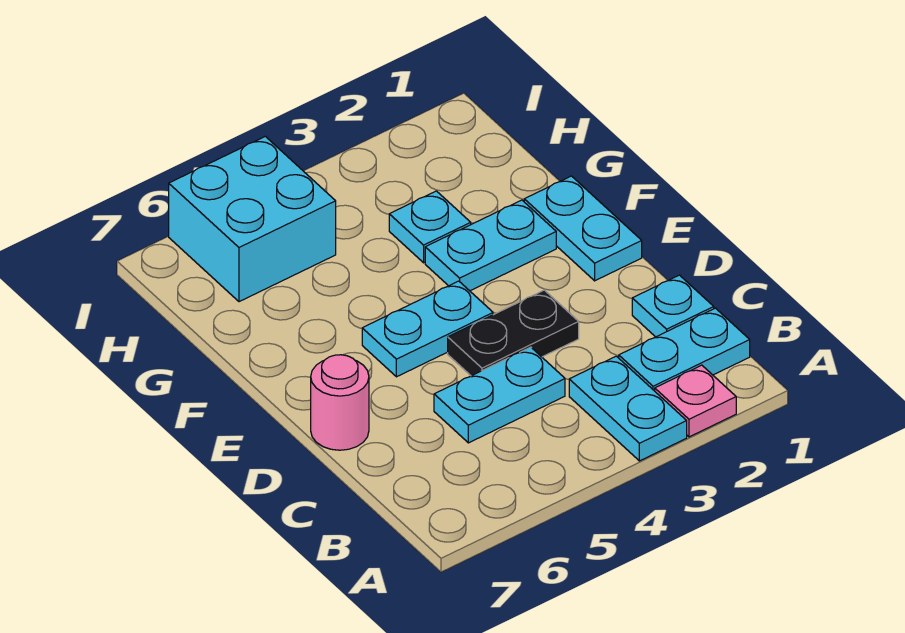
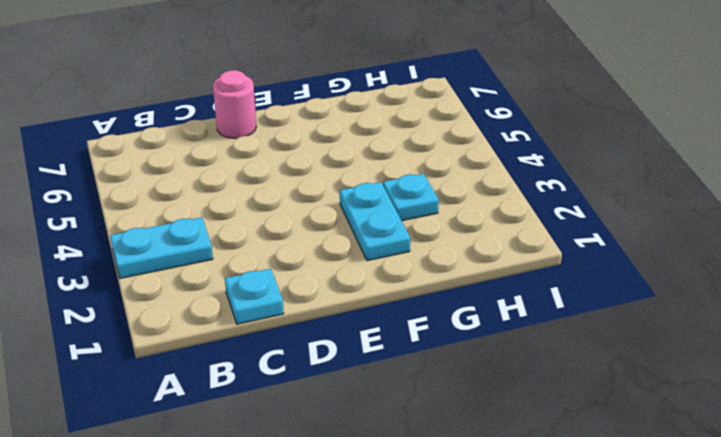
none -> pink plate A2 level 1
none -> cyan plate B1:B2 level 1
none -> cyan plate C4:C5 level 1

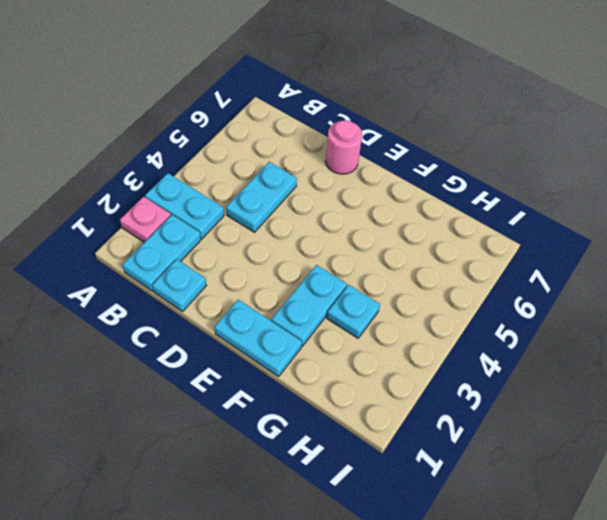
none -> black plate D3:D4 level 1
none -> cyan plate E4:E5 level 1
none -> cyan brick H5:I6 level 1

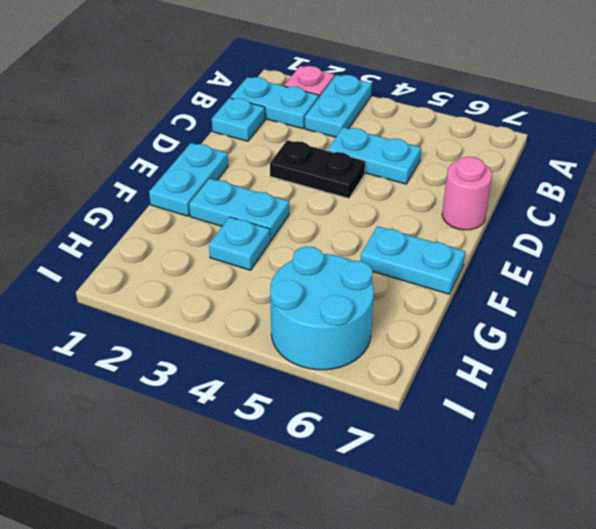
cyan plate F6:F7 level 1 -> cyan plate E4:E5 level 1
cyan round brick H5:I6 level 1 -> cyan brick H5:I6 level 1

